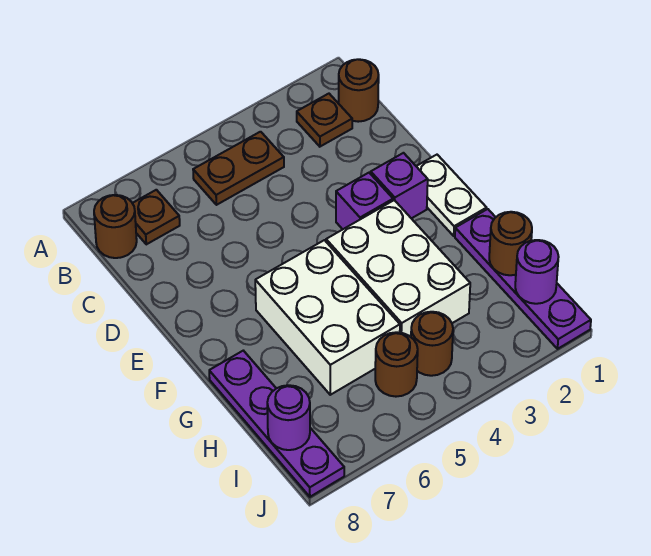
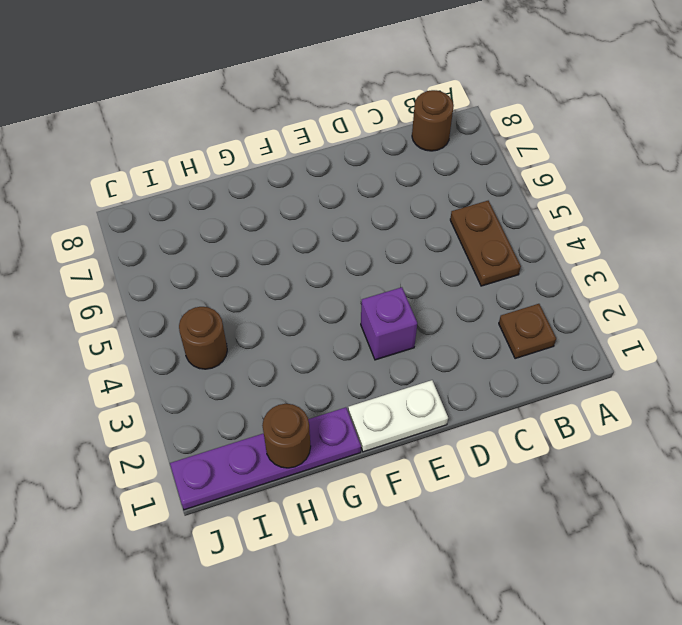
none -> brown round brick B1 level 1
none -> brown plate B7 level 1
none -> purple brick E2 level 1

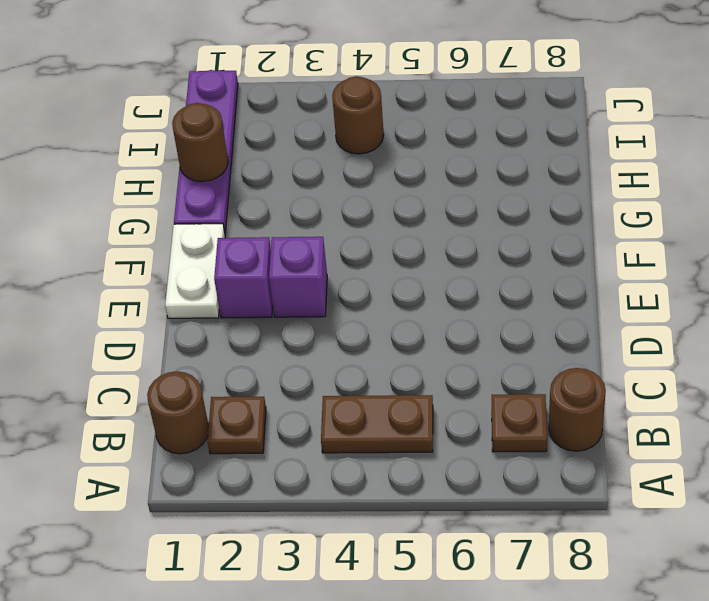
none -> white brick F3:H4 level 1
none -> white brick F5:H6 level 1
none -> purple plate G8:J8 level 1

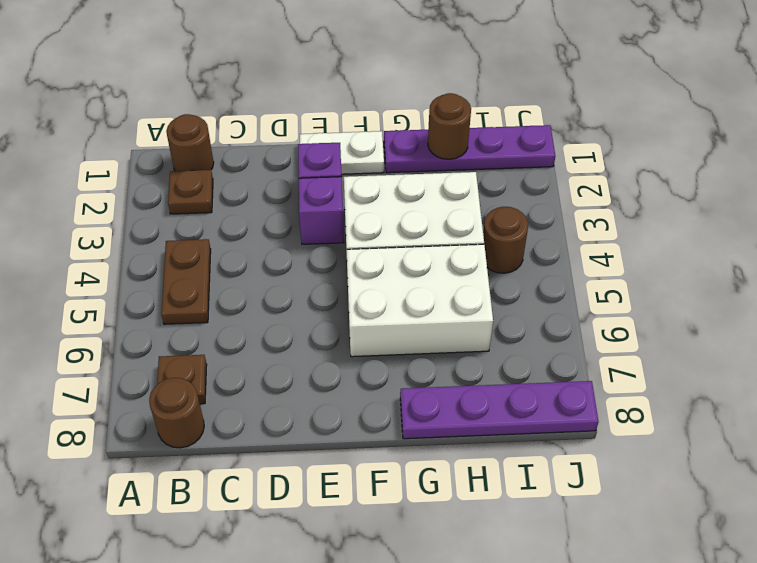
none -> brown round brick I5 level 1
none -> purple round brick I1 level 2
none -> purple round brick I8 level 2

